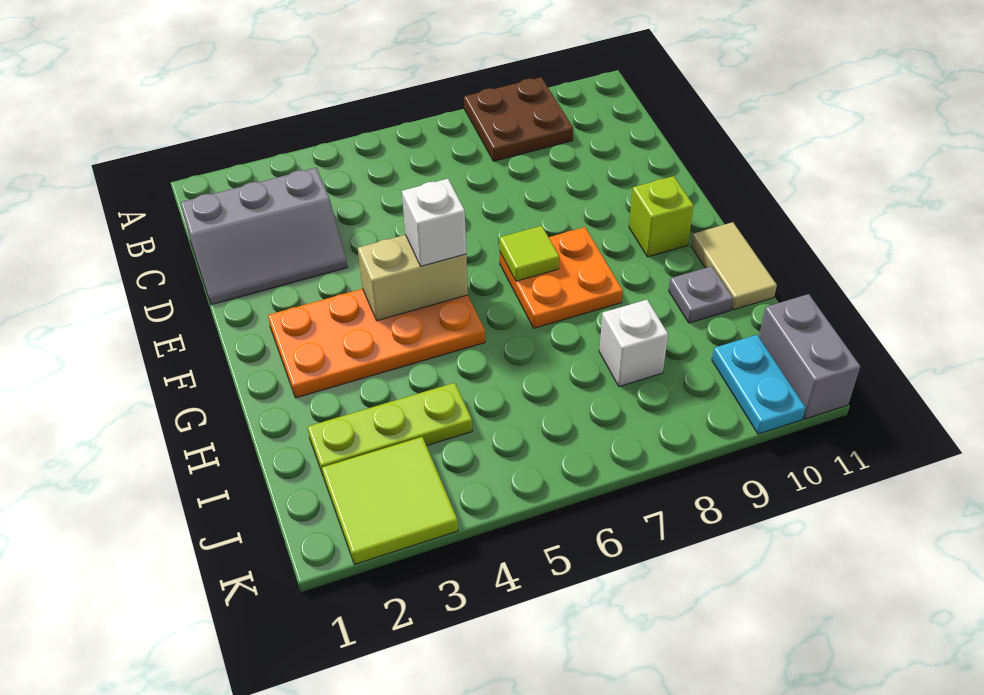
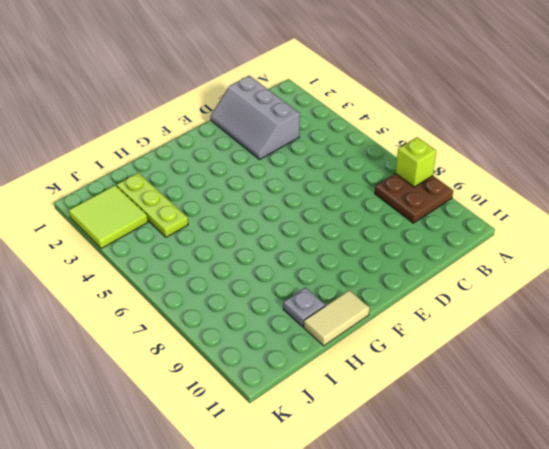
lime brick A8 level 2 -> lime brick F10 level 1
none -> orange plate F2:G5 level 1
none -> orange plate F7:G8 level 1
none -> white brick I8 level 1

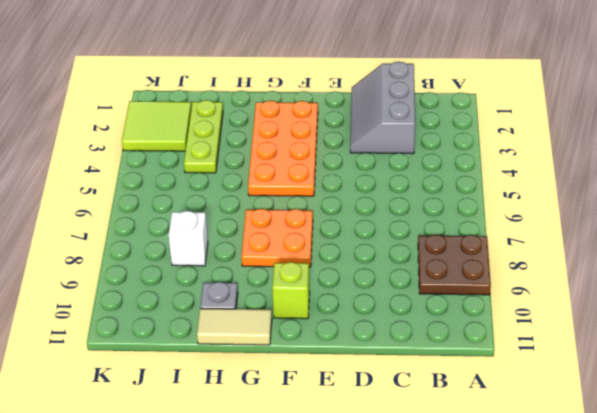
none -> cyan plate J10:K10 level 1
none -> grey brick J11:K11 level 1
none -> tan brick F4:F5 level 2

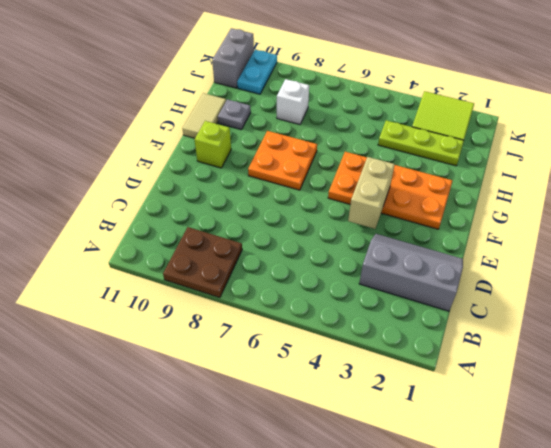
tan brick E4:F4 level 2 -> tan brick F4:F5 level 2
none -> lime tile F7 level 2
none -> white brick F5 level 3

